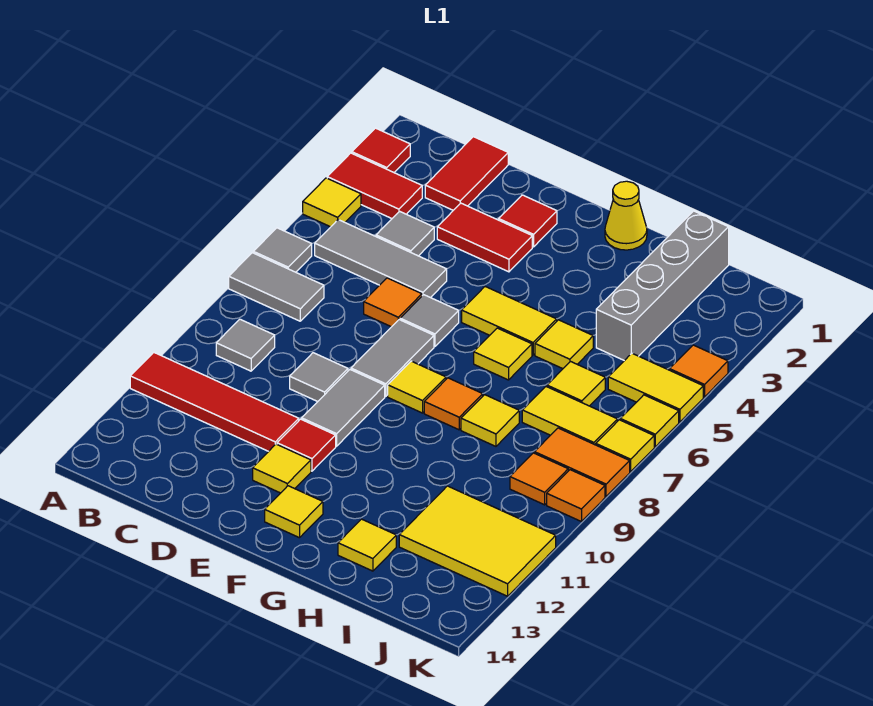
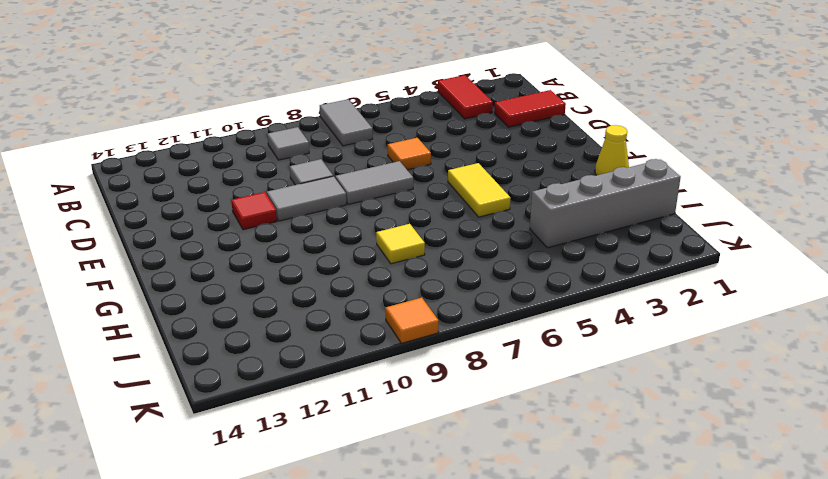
none -> red tile A2 level 1
none -> yellow tile A4 level 1
none -> grey tile A6 level 1
none -> red tile A11:D11 level 1

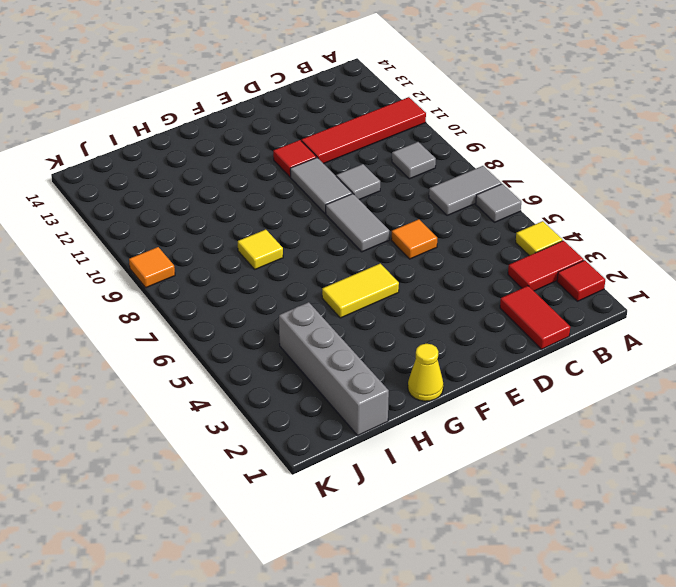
none -> grey tile B5:D5 level 1
none -> grey tile C4 level 1
none -> red tile D3:E3 level 1
none -> red tile E2 level 1

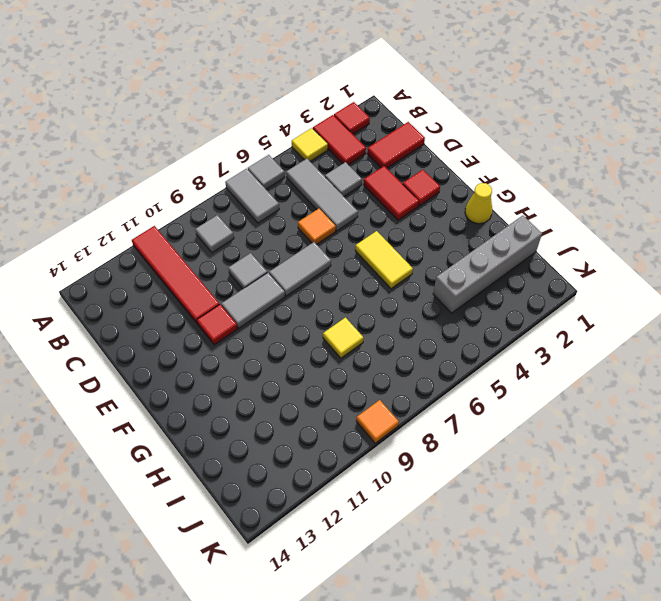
none -> grey tile E6 level 1
none -> yellow tile E12 level 1
none -> yellow tile F8 level 1
none -> yellow tile F13 level 1

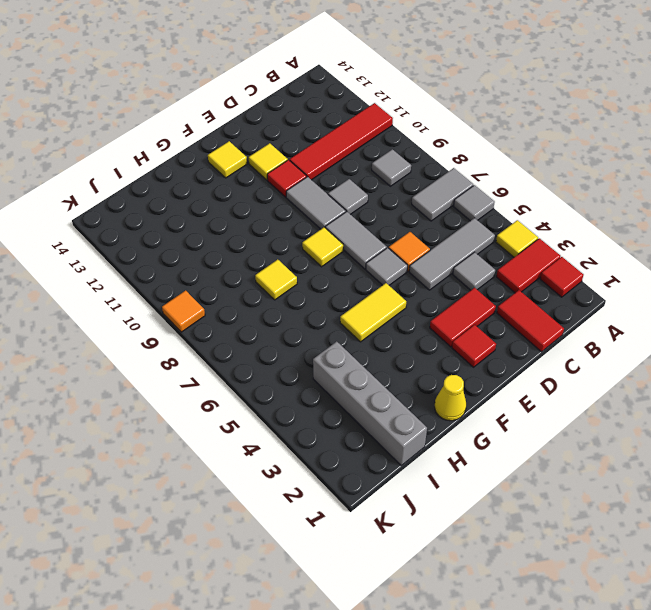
none -> yellow tile G6 level 1
none -> orange tile G8 level 1
none -> yellow tile H5 level 1
none -> yellow tile H13 level 1

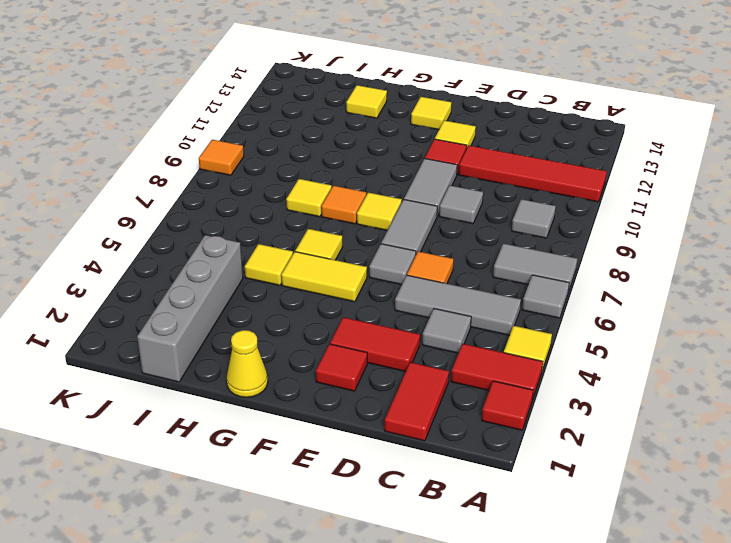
none -> yellow tile I6 level 1
none -> yellow tile I7:J7 level 1
none -> yellow tile I11:K12 level 1
none -> yellow tile J5:K5 level 1

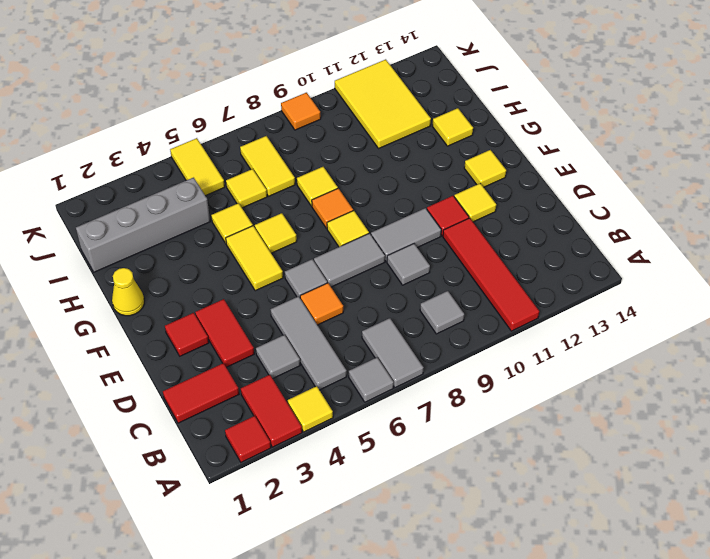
none -> orange tile J8:K8 level 1
none -> orange tile J9 level 1
none -> orange tile K4 level 1
none -> yellow tile K6 level 1

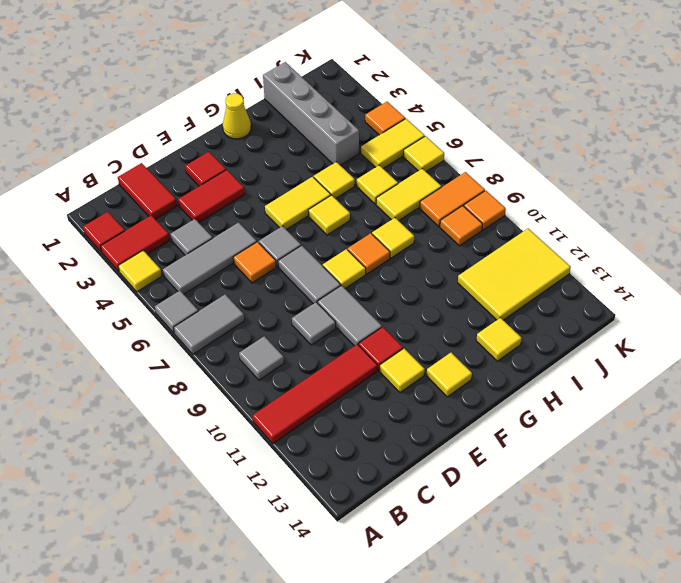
none -> yellow tile K7 level 1

